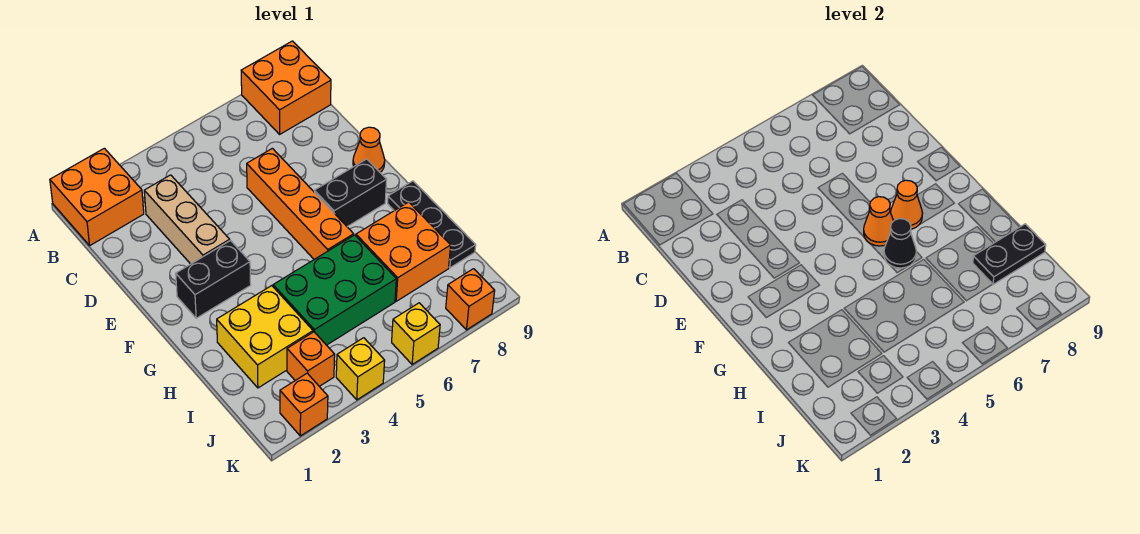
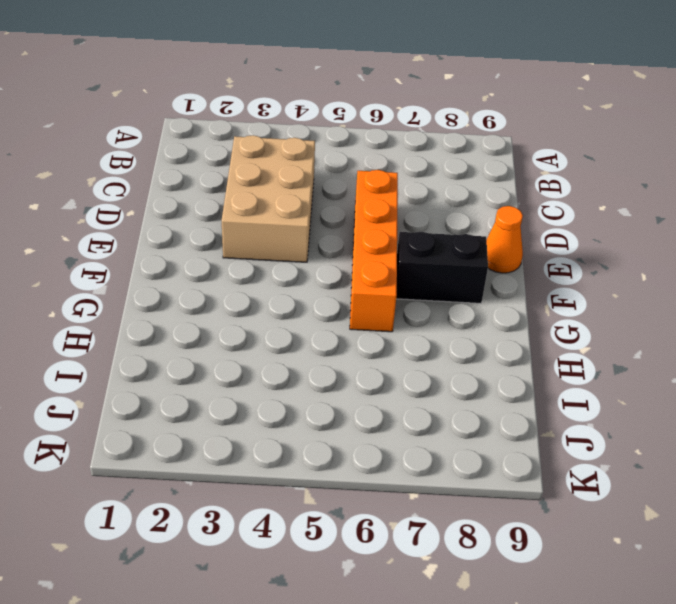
tan brick C3:E4 level 1 -> tan brick C3:E3 level 1
none -> orange brick A1:B2 level 1
none -> orange brick A8:B9 level 1
none -> black brick F2:F3 level 1

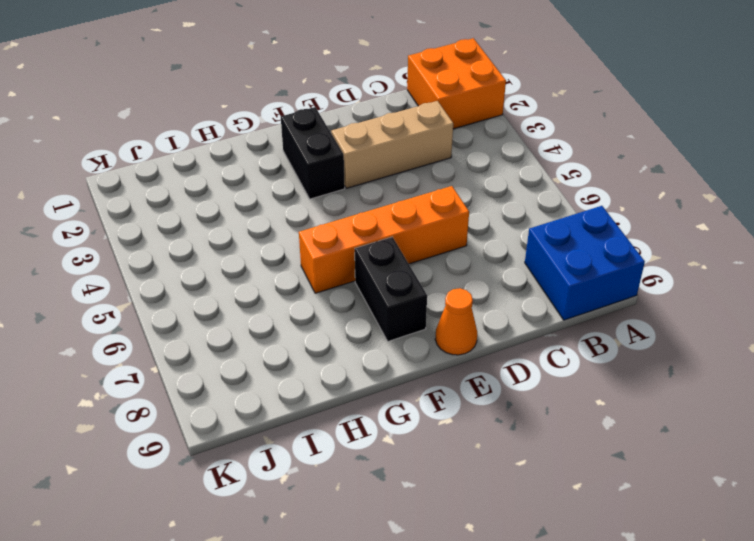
blue brick A8:B9 level 1 -> orange brick A8:B9 level 1
none -> black plate G9:I9 level 1
none -> yellow brick H2:I3 level 1
none -> green brick H4:I6 level 1

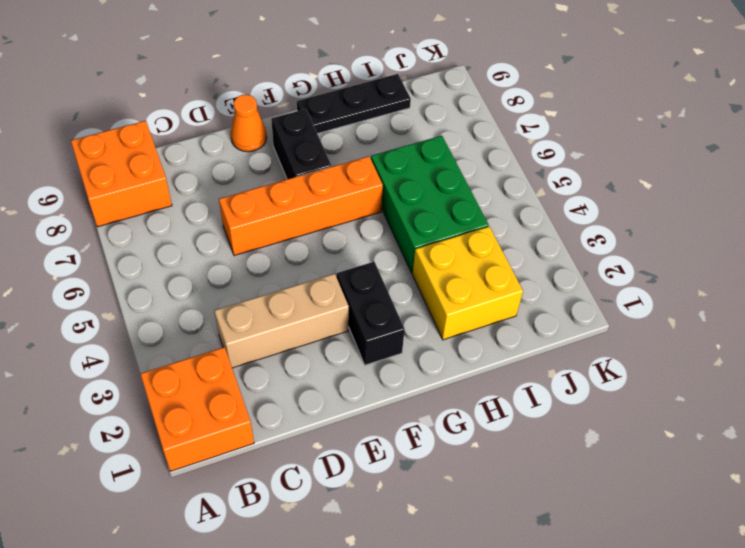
none -> orange brick H7:I8 level 1
none -> orange brick J3 level 1
none -> orange brick K2 level 1

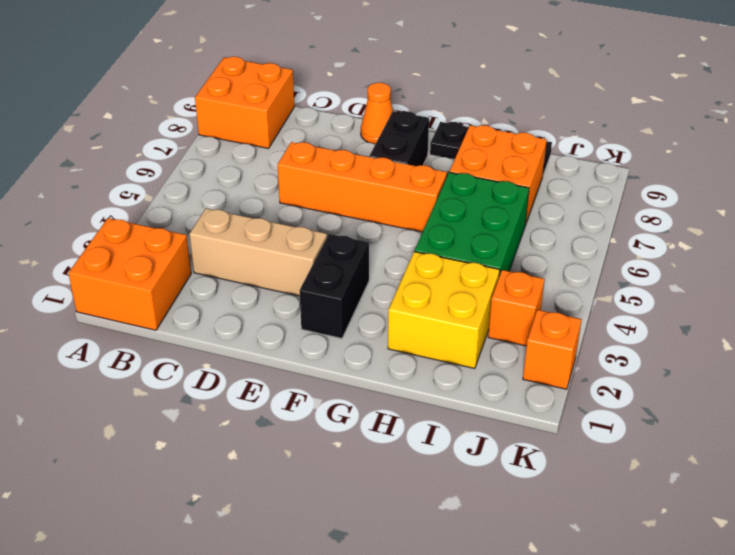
none -> yellow brick K4 level 1
none -> yellow brick K6 level 1
none -> orange brick K8 level 1

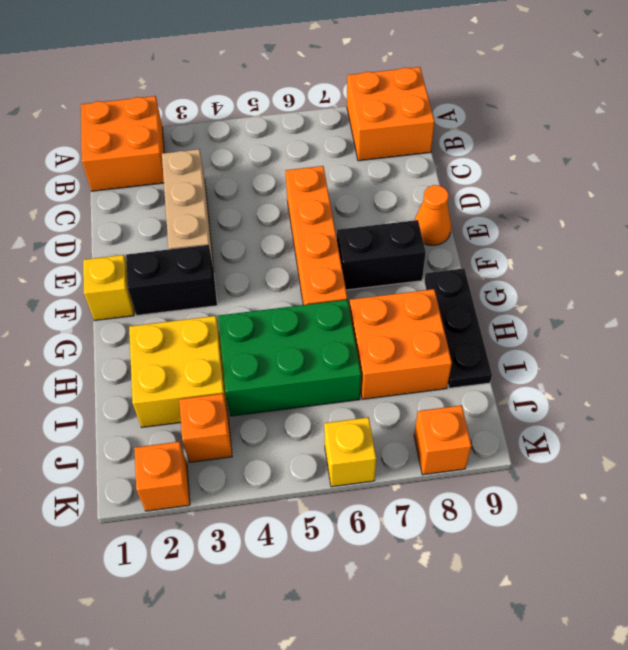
yellow brick F1 level 1 -> yellow brick K4 level 1
none -> orange cone F6 level 2
none -> orange cone F7 level 2
none -> black cone G6 level 2

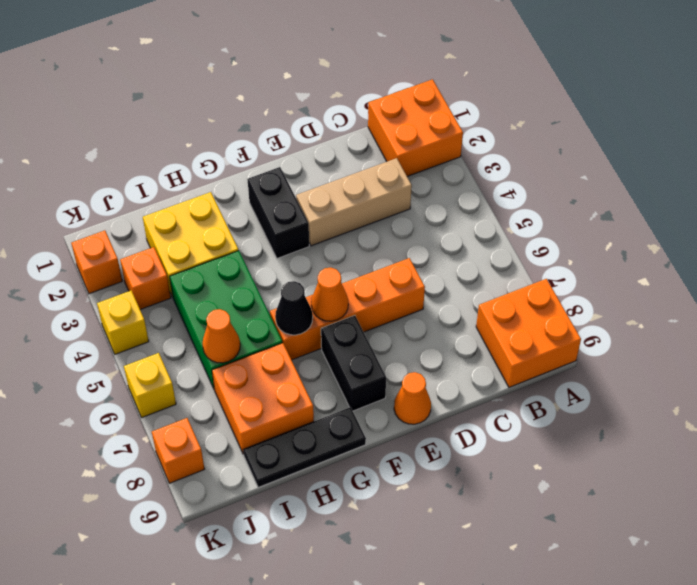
orange cone I6 level 2 -> orange cone F7 level 2
none -> black plate I8:I9 level 2

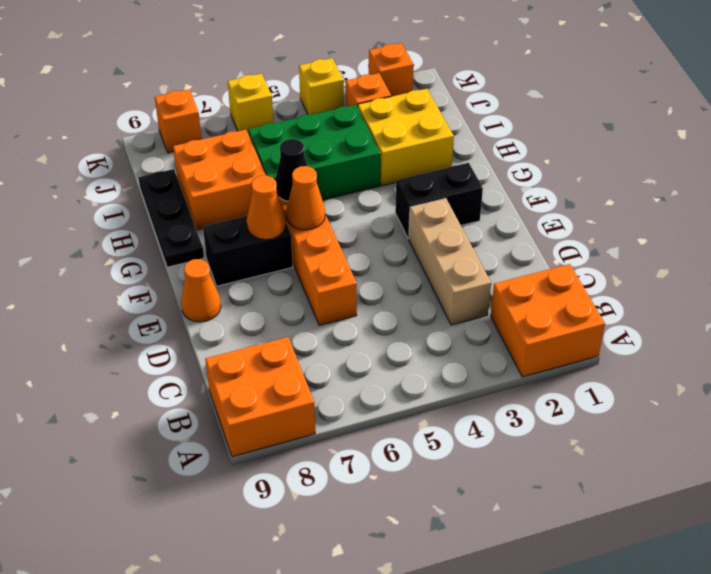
none -> black plate I8:I9 level 2

